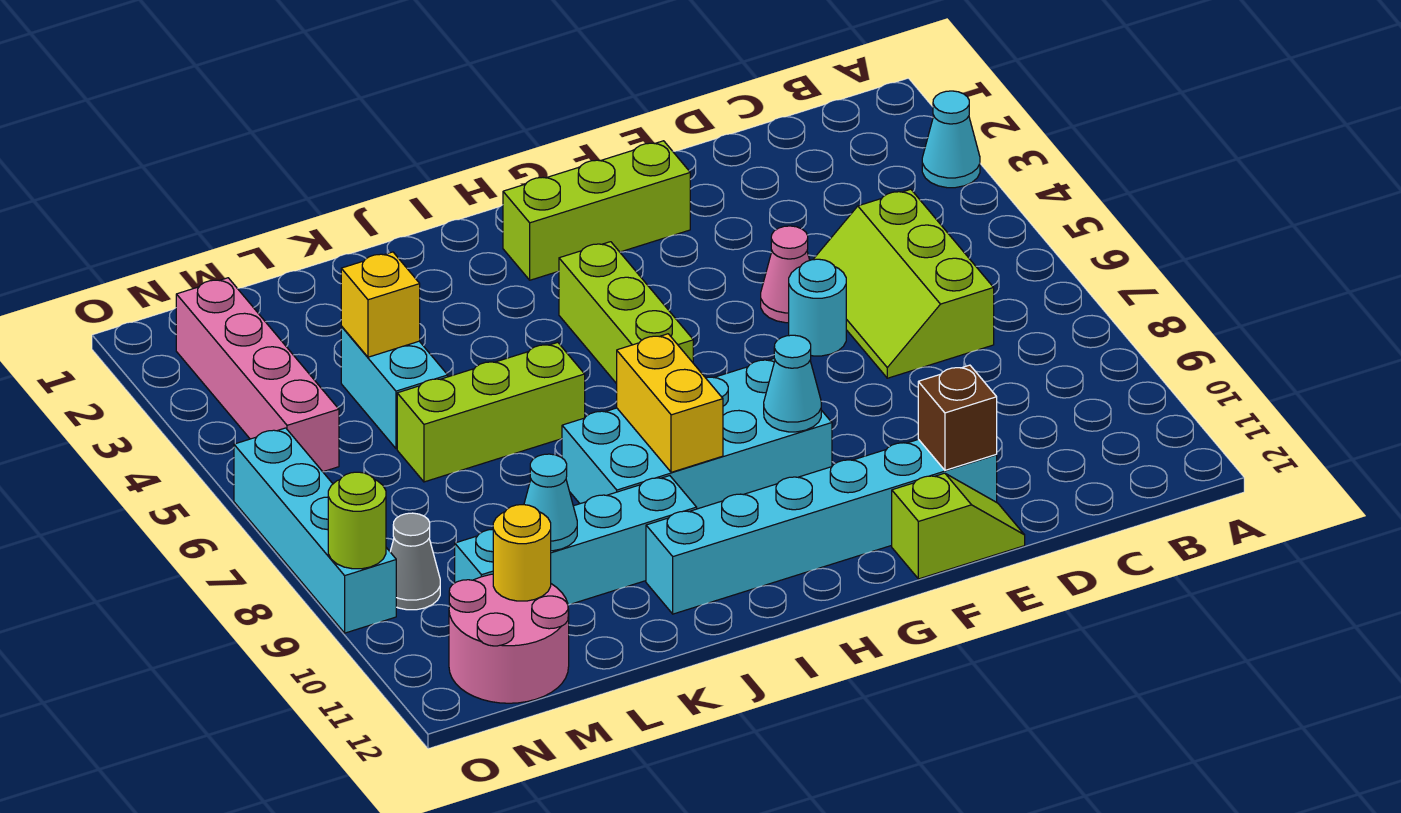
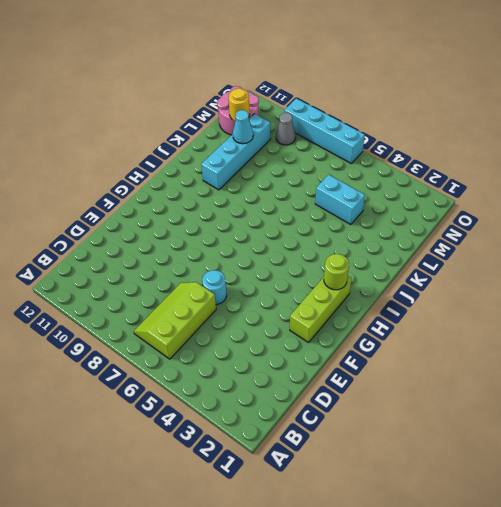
lime slope B6:D7 level 1 top 6 -> lime slope C5:D7 level 1 top C
lime round brick H2 level 2 -> lime round brick O9 level 2
none -> cyan cone A3 level 1
none -> pink cone E5 level 1
none -> cyan brick E11:J11 level 1

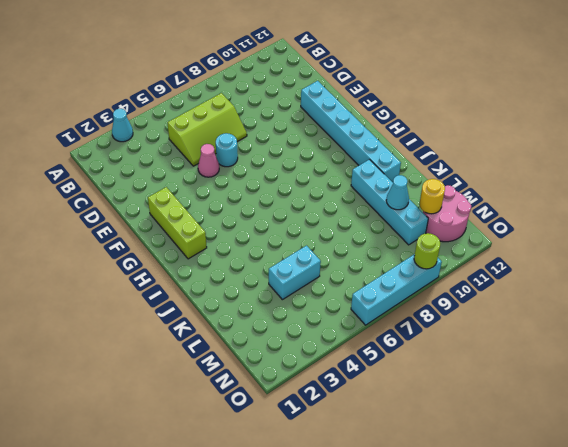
none -> lime slope E12:F12 level 1 top F
none -> cyan brick G8:J9 level 1
none -> lime brick H4:H6 level 1

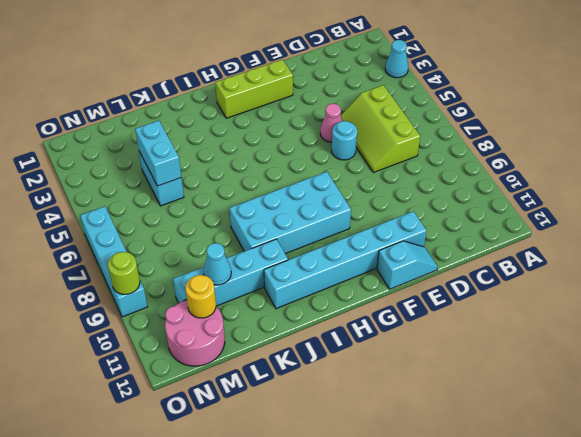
cyan slope E12:F12 level 1 top F -> lime slope E12:F12 level 1 top F
cyan brick L4:L5 level 2 -> yellow brick L4 level 2
none -> lime brick H4:H6 level 1
none -> lime brick J6:L6 level 1
none -> pink brick N2:N5 level 1

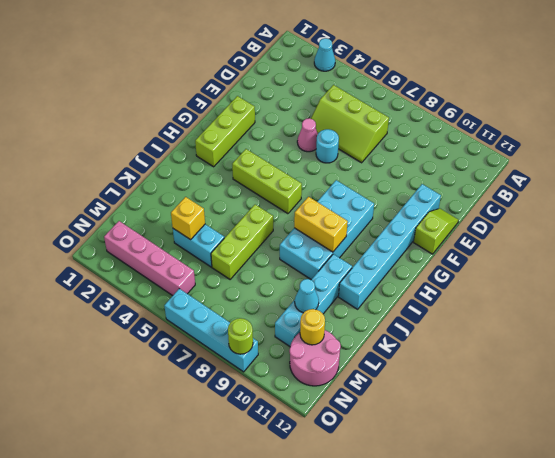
none -> grey cone N9 level 1
none -> brown brick E11 level 2
none -> cyan cone G9 level 2

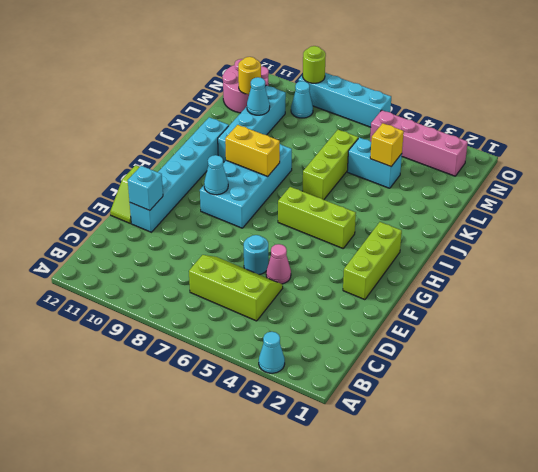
cyan brick E11 level 2 -> brown brick E11 level 2
cyan cone N9 level 1 -> grey cone N9 level 1

